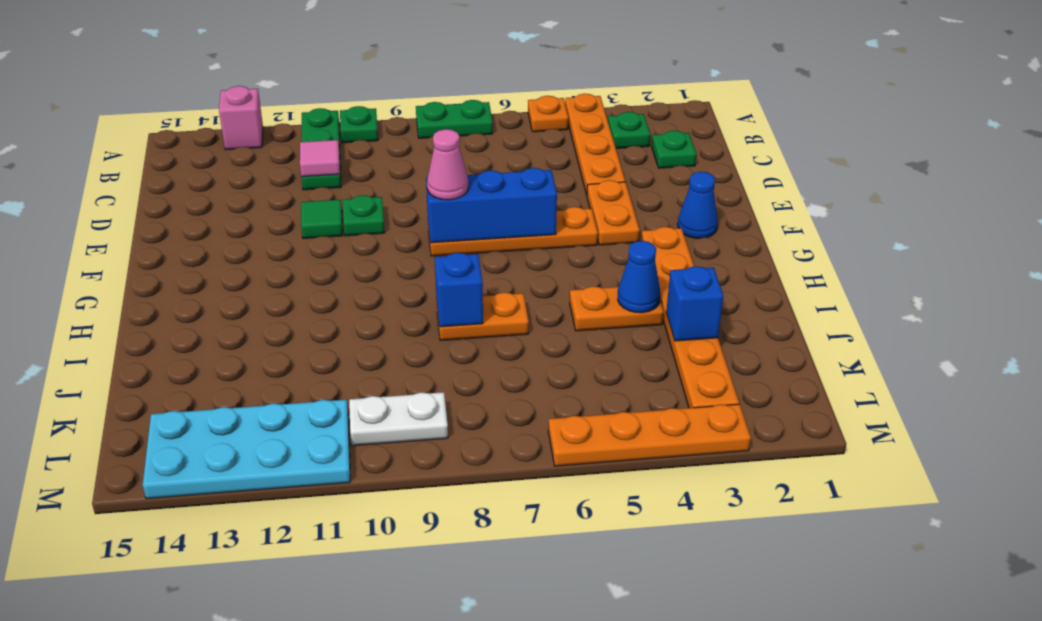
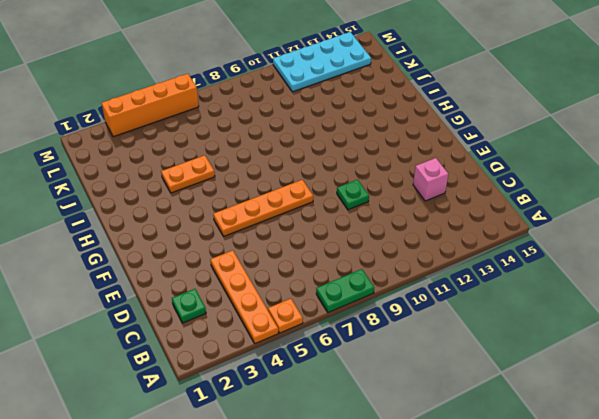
pink brick D13 level 1 -> pink brick A13 level 1
orange brick M3:M6 level 1 -> orange plate M3:M6 level 1
none -> green plate A10 level 1
none -> green plate A11:C11 level 1
none -> green plate B3 level 1

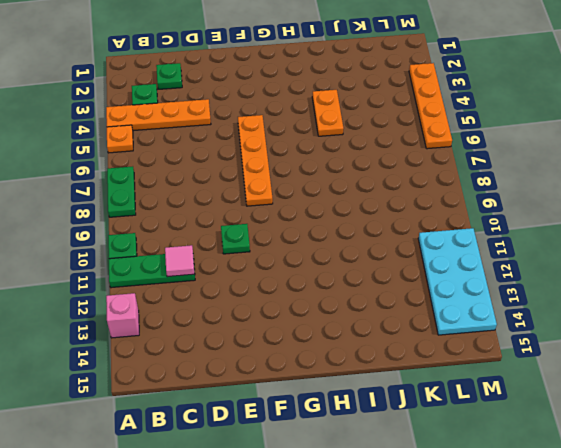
none -> orange plate E4:F4 level 1
none -> green tile E11 level 1
none -> blue cone F2 level 1

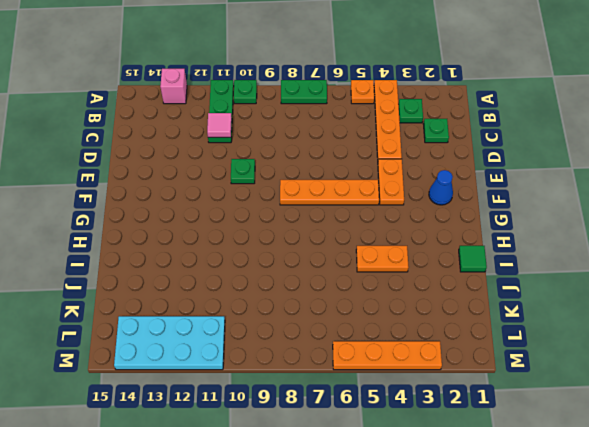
green tile I1 level 1 -> green tile E11 level 1
none -> orange plate G3:L3 level 1
none -> orange plate I7:I8 level 1
none -> white plate L9:L10 level 1

